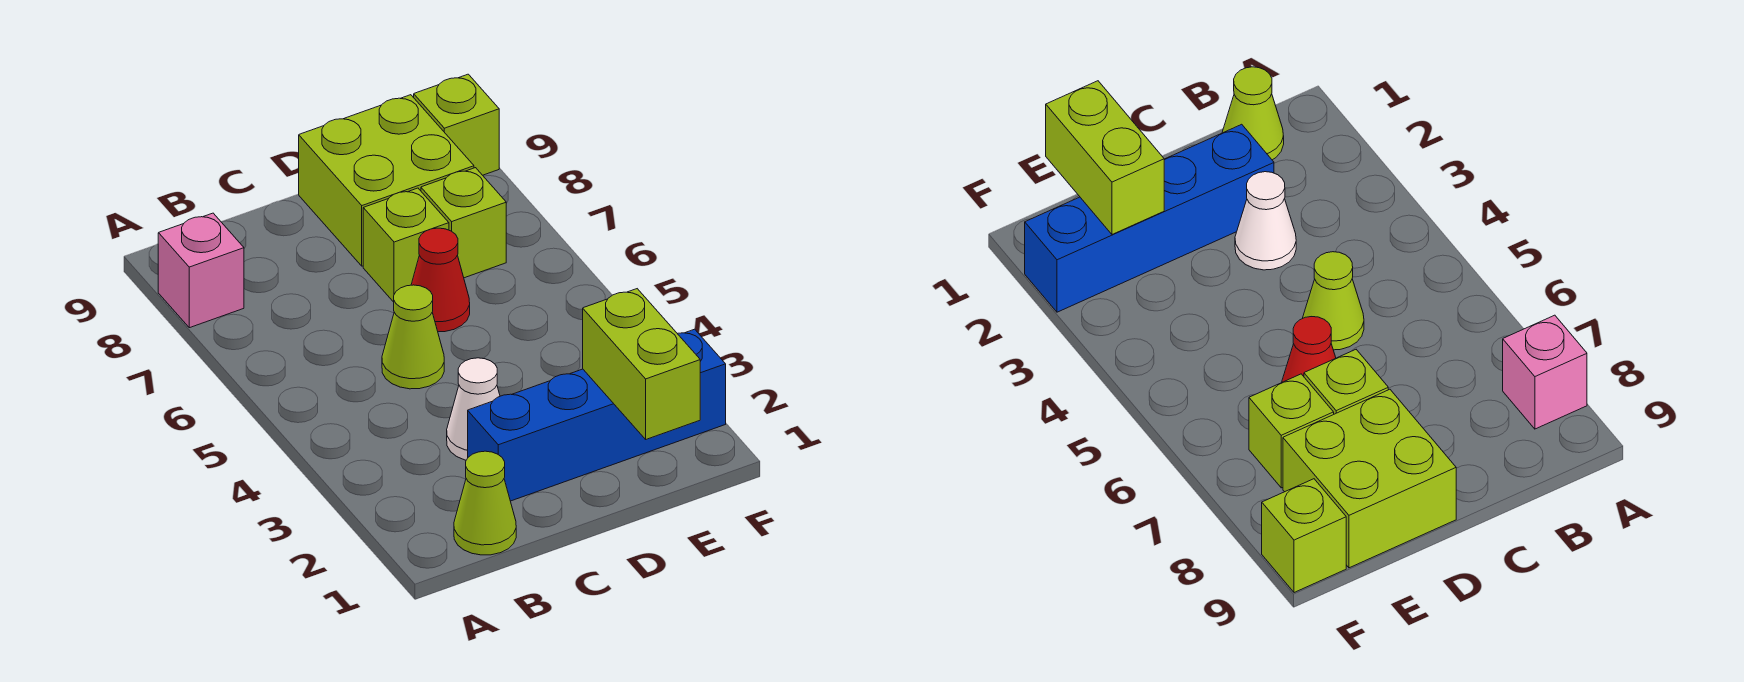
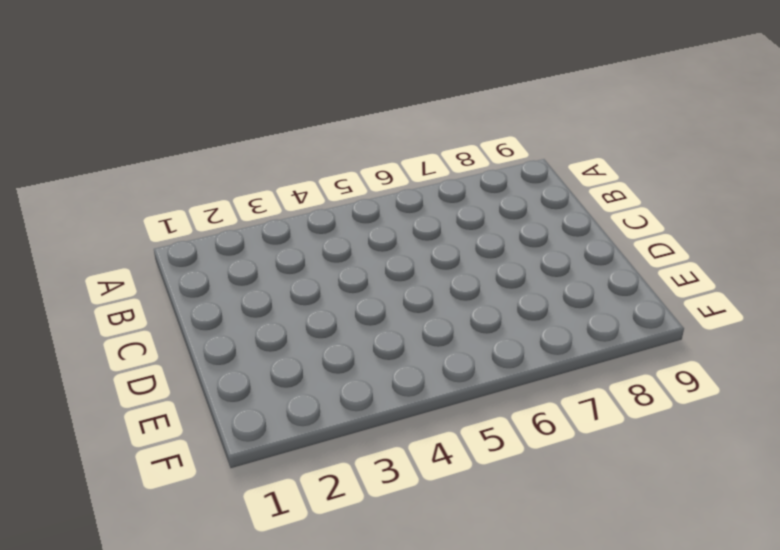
none -> pink brick A8 level 1
none -> lime cone B1 level 1

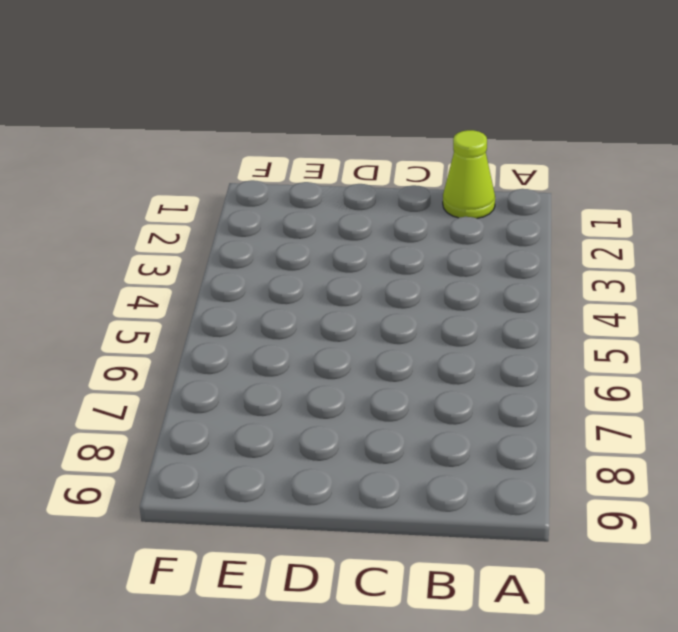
none -> pink brick A8 level 1
none -> blue brick C2:F2 level 1

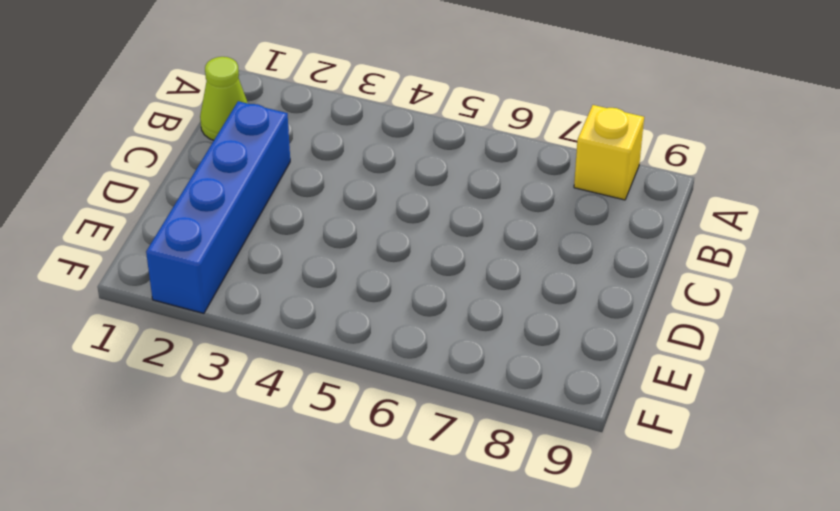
yellow brick A8 level 1 -> pink brick A8 level 1
none -> white cone C3 level 1
none -> lime cone C5 level 1

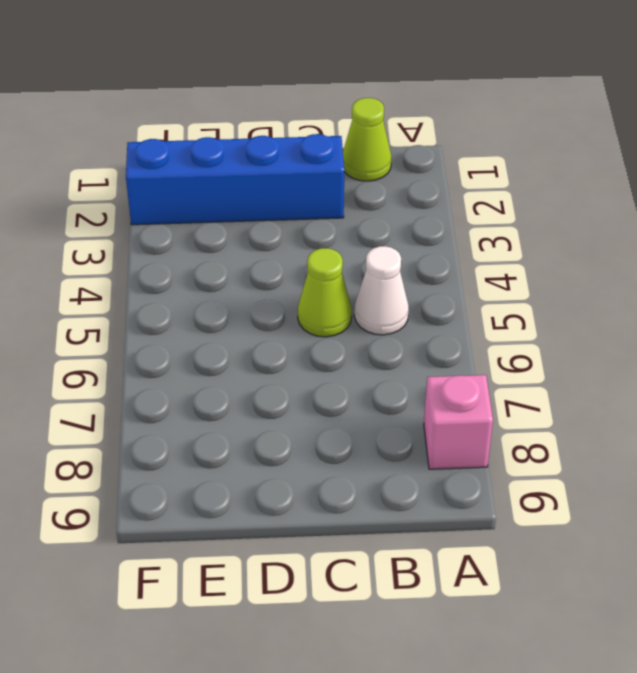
white cone B5 level 1 -> white cone C3 level 1
none -> red cone D6 level 1
none -> lime brick D7 level 1

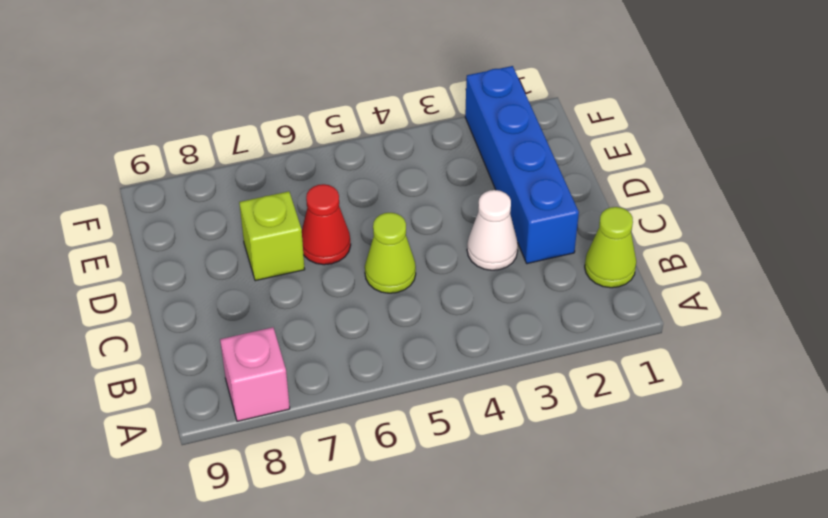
none -> lime brick D8:E9 level 1
none -> lime brick E7 level 1

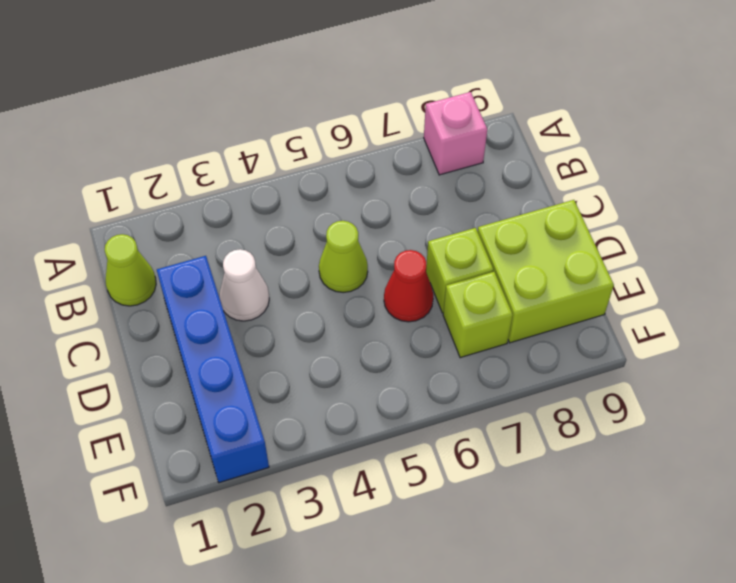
none -> lime brick F9 level 1
none -> lime brick E1:E2 level 2

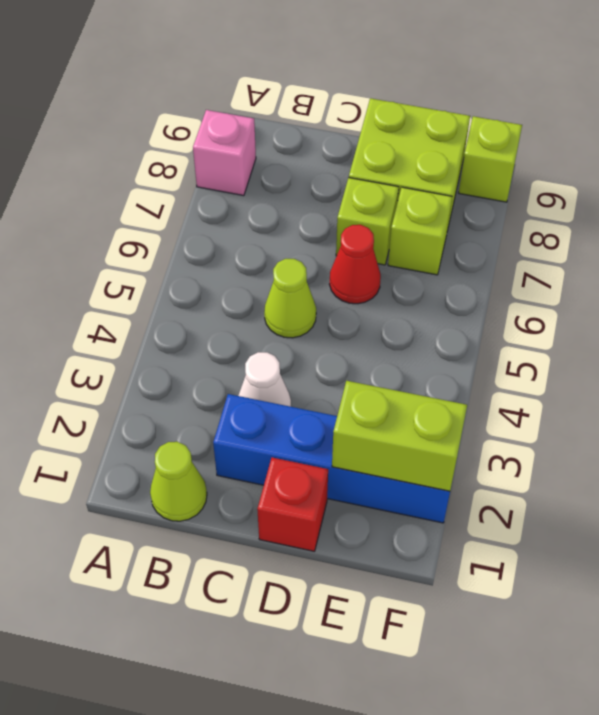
red brick D1 level 1 -> none
lime brick E2:F2 level 2 -> lime brick E1:E2 level 2

